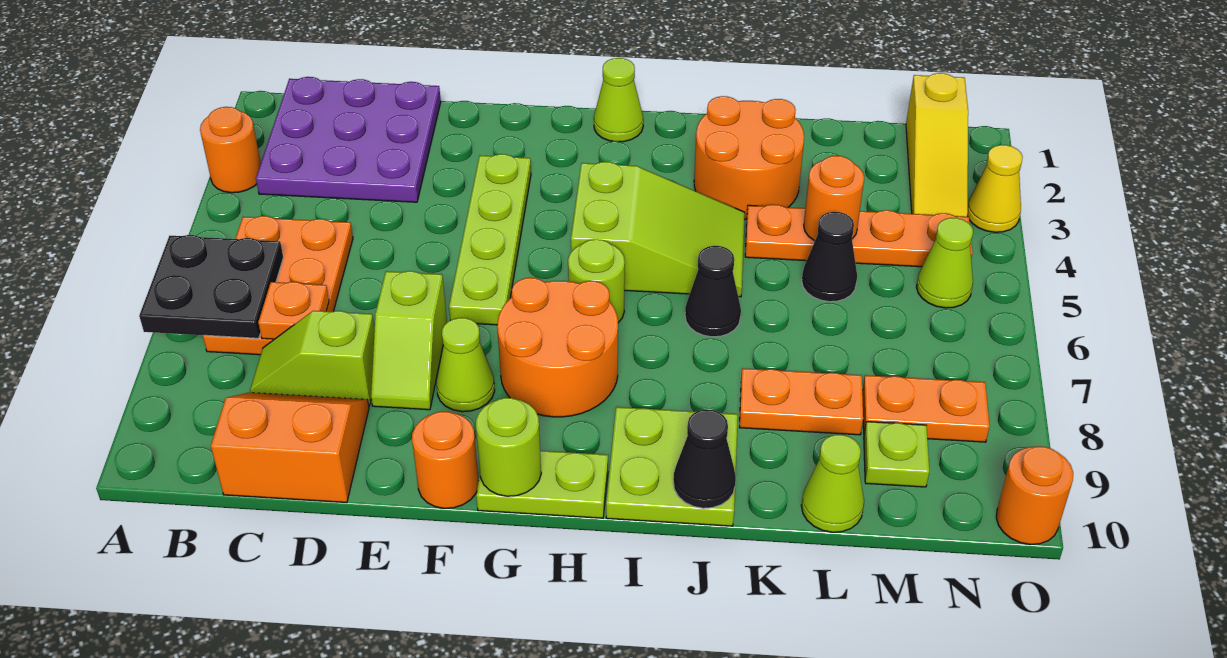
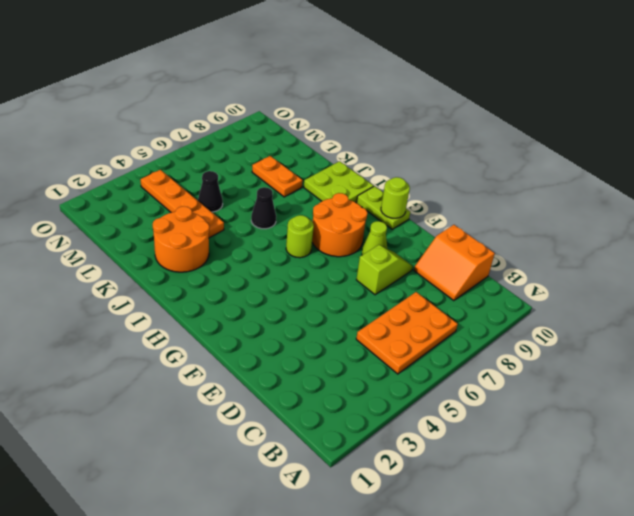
none -> orange round brick A3 level 1
none -> purple plate B1:D3 level 1
none -> lime slope C8:D8 level 1 top D
none -> lime plate F3:F6 level 1

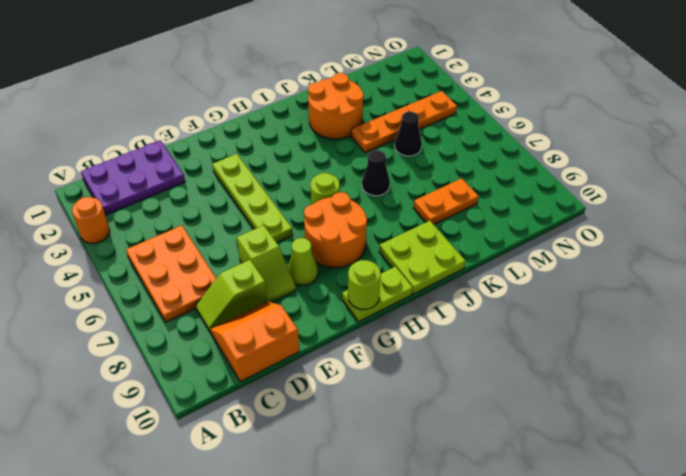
purple plate B1:D2 level 1 -> purple plate B1:D3 level 1
none -> orange round brick F10 level 1
none -> lime cone H1 level 1
none -> lime slope H4:J5 level 1 top H
none -> lime cone L10 level 1

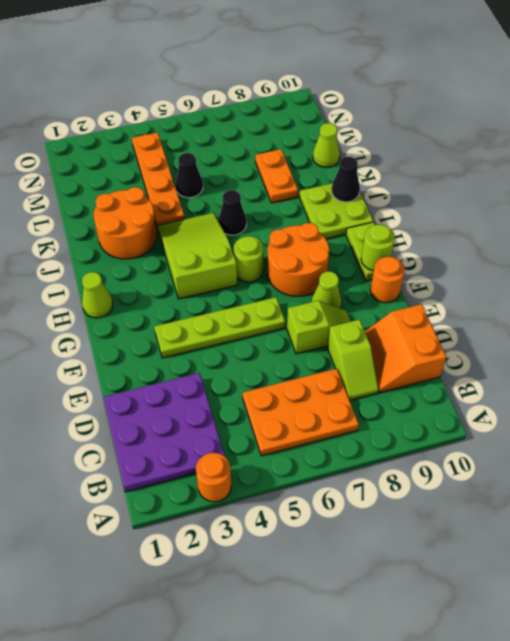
none -> orange plate M8:N8 level 1
none -> lime plate M9 level 1
none -> yellow slope N1:N3 level 1 top 1
none -> lime cone N5 level 1

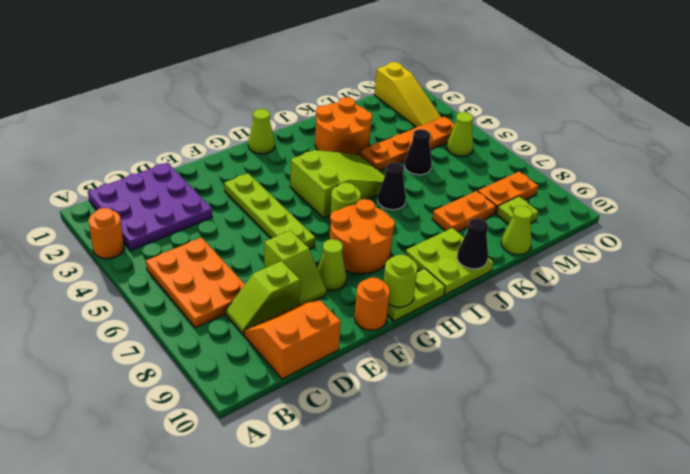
none -> yellow cone O3 level 1
none -> orange round brick O10 level 1
none -> black plate A6:B7 level 2
none -> orange plate C7 level 2

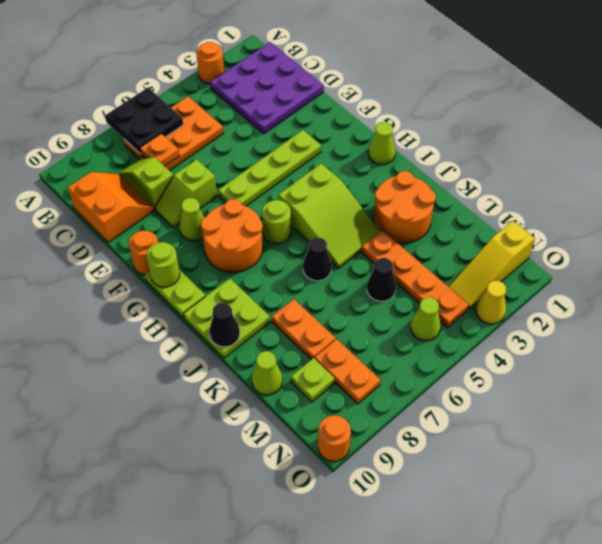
none -> orange round brick L4 level 2

